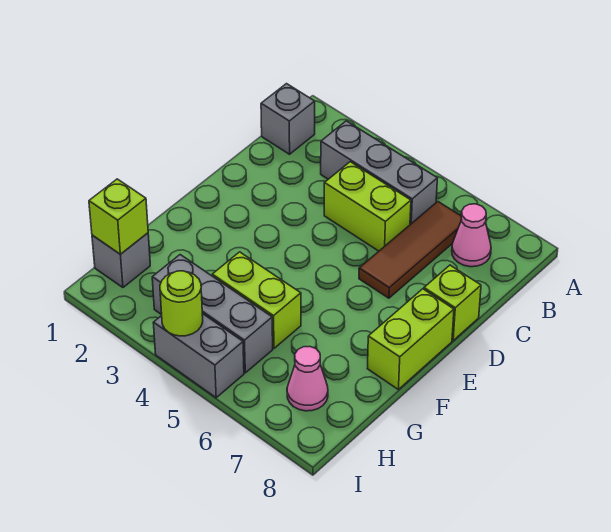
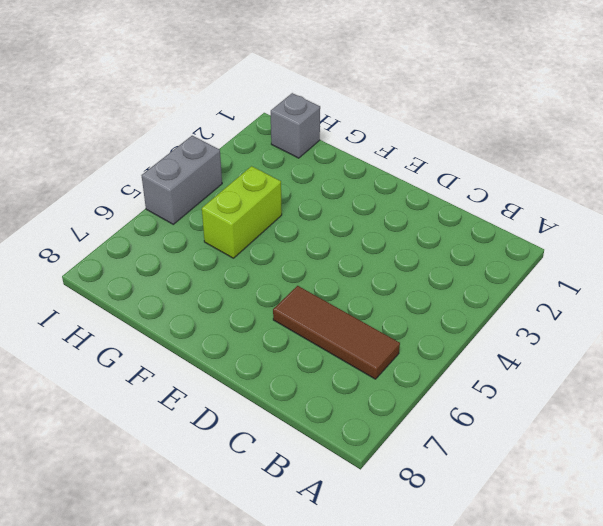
none -> grey brick B1 level 1
none -> grey brick B3:B5 level 1
none -> pink cone B7 level 1

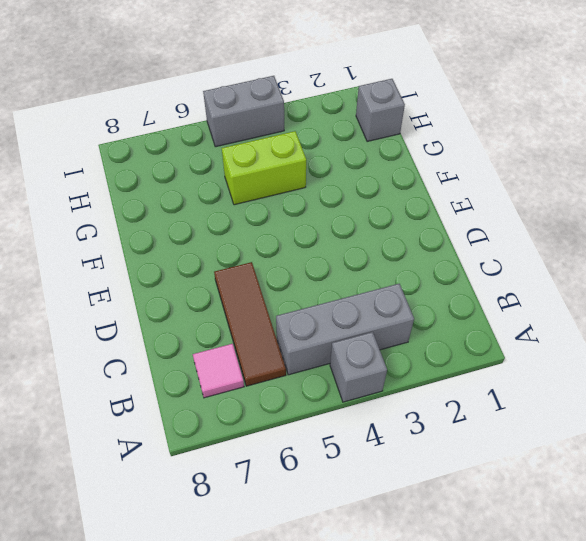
grey brick A4 level 1 -> grey brick B1 level 1
pink tile B7 level 1 -> pink cone B7 level 1
none -> lime brick C4:C5 level 1
none -> lime brick D8 level 1
none -> lime brick E8:F8 level 1

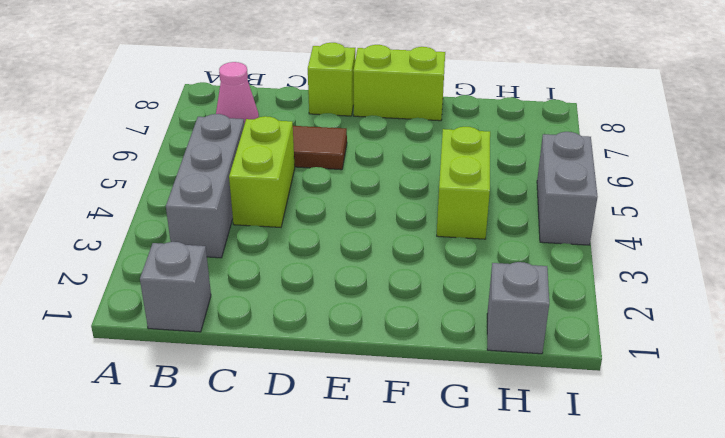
none -> grey brick H3:H5 level 1
none -> pink cone H7 level 1
none -> lime brick H1 level 2

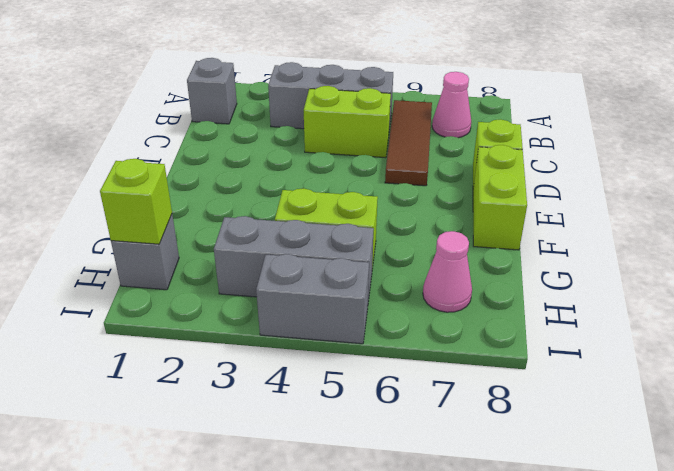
none -> lime round brick I4 level 2

